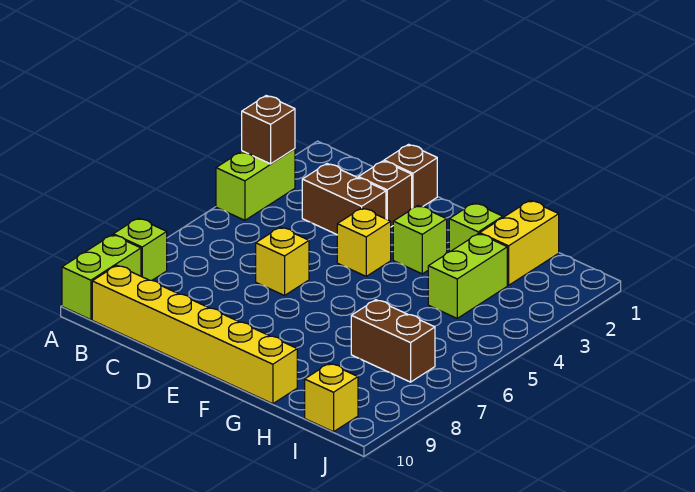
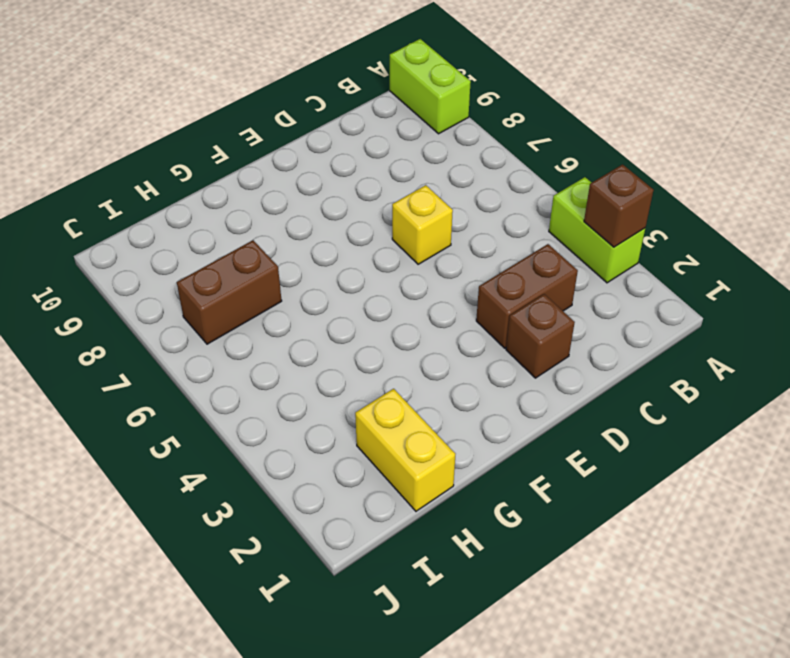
none -> lime brick A8 level 1
none -> yellow brick B10:G10 level 1
none -> brown brick D1 level 1

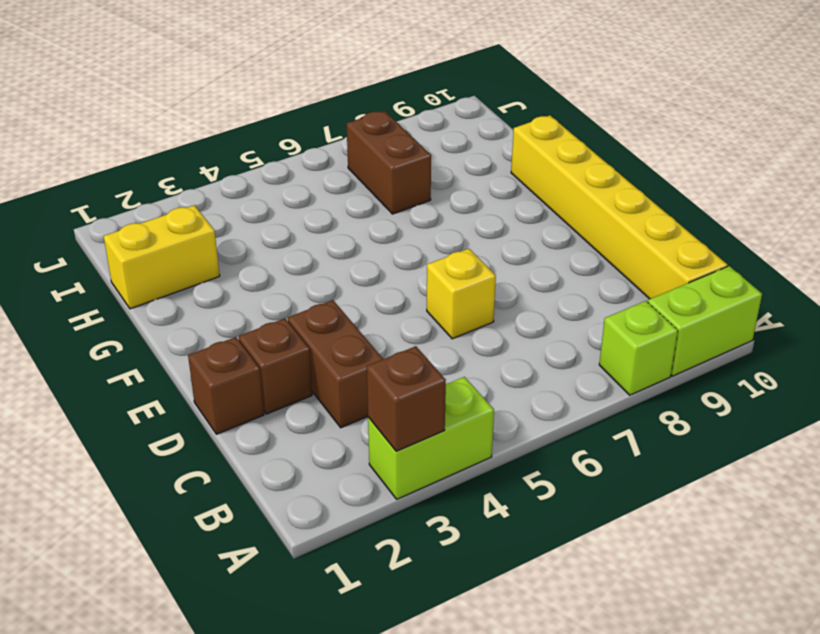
none -> yellow brick E4 level 1
none -> lime brick F3 level 1
none -> lime brick G2 level 1

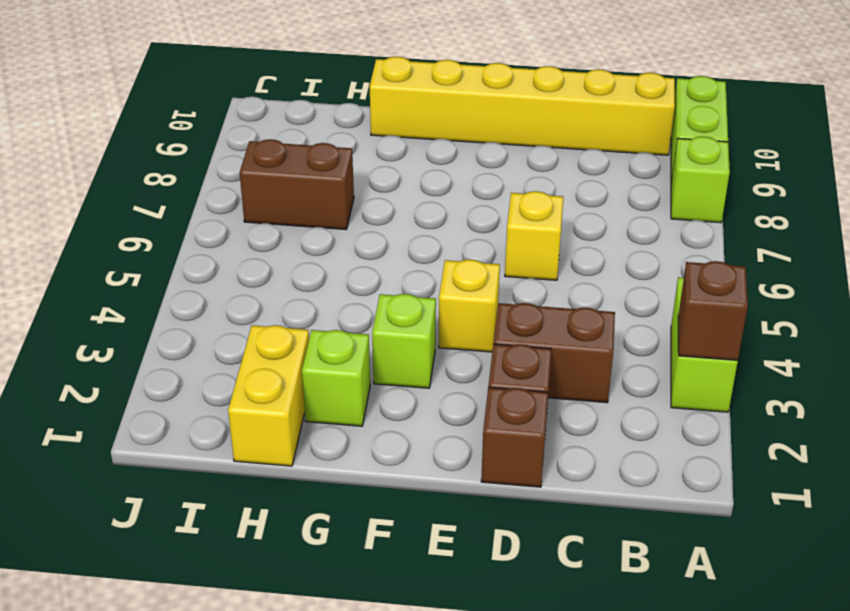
none -> lime brick H3:H4 level 1
none -> yellow brick I10 level 1

